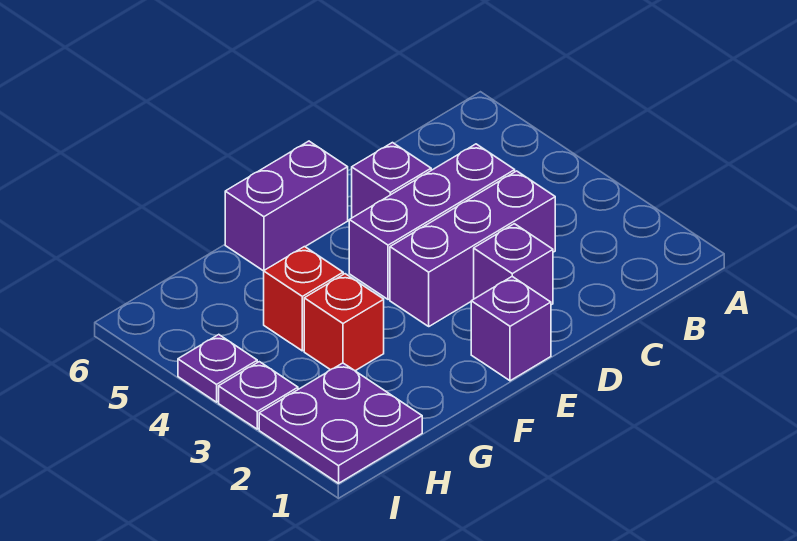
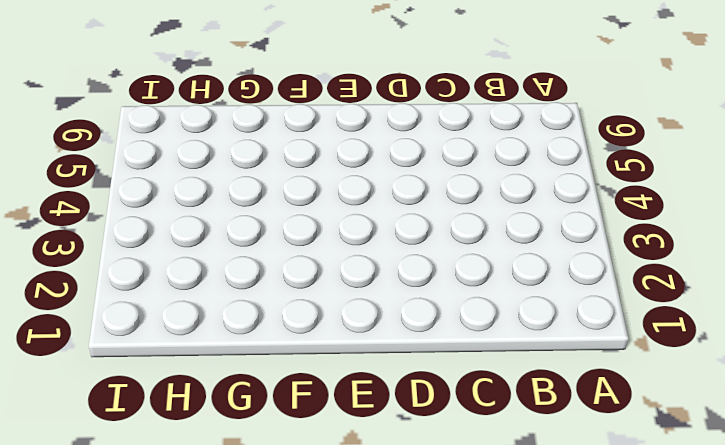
none -> purple brick C3:E3 level 1
none -> purple brick C4:E4 level 1

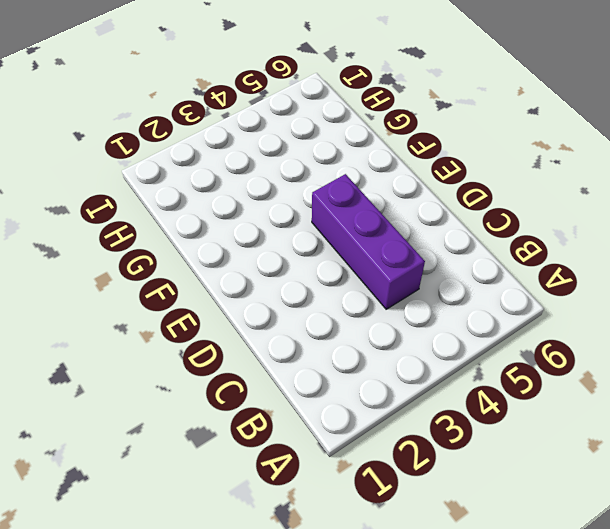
none -> purple brick C3:E3 level 1
none -> purple brick D2 level 1

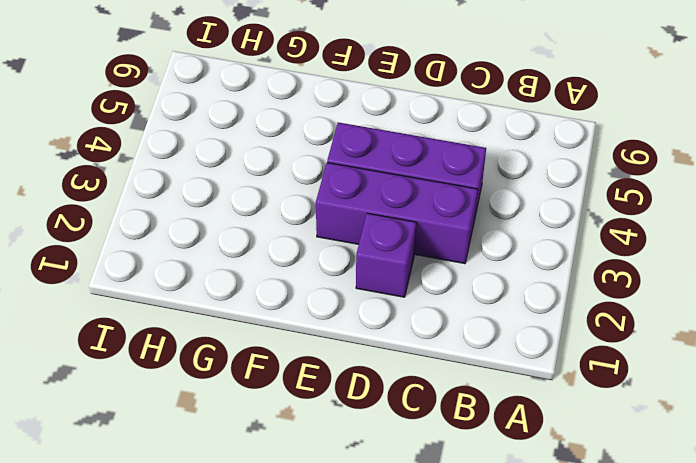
none -> purple brick D5 level 1
none -> purple brick E1 level 1

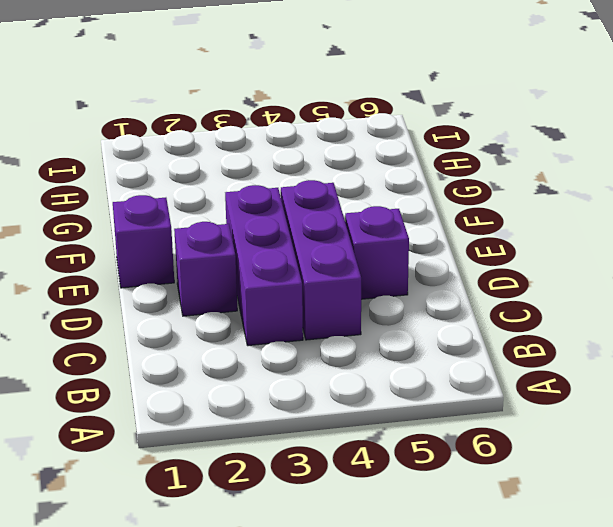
none -> purple brick E6:F6 level 1
none -> red brick G3 level 1

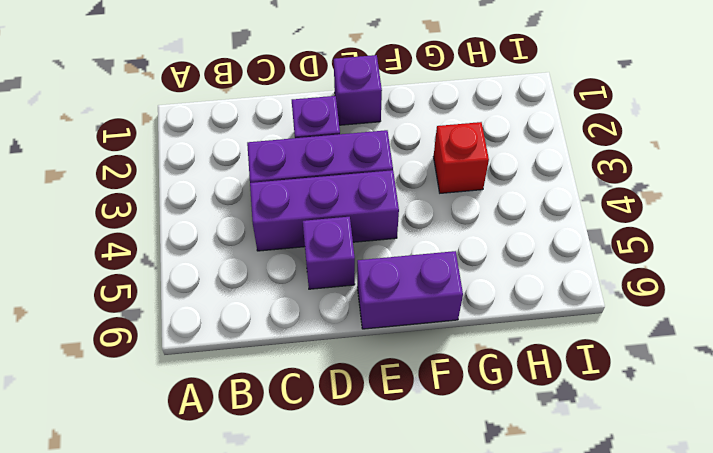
none -> red brick G4 level 1
none -> purple plate H1:I2 level 1

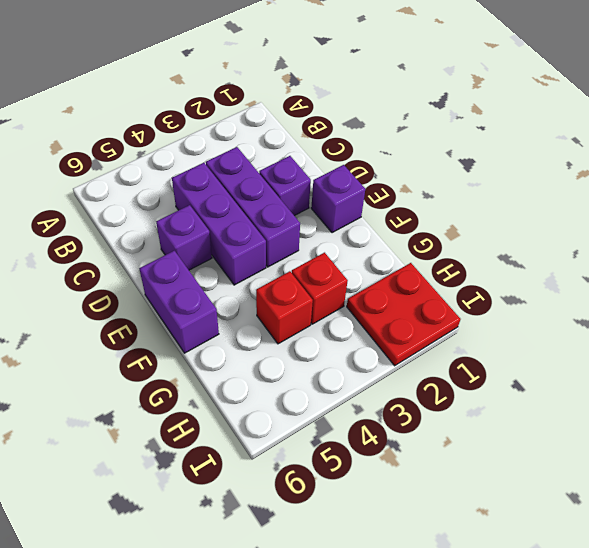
red plate H1:I2 level 1 -> purple plate H1:I2 level 1
none -> purple plate I3 level 1
none -> purple plate I4 level 1

